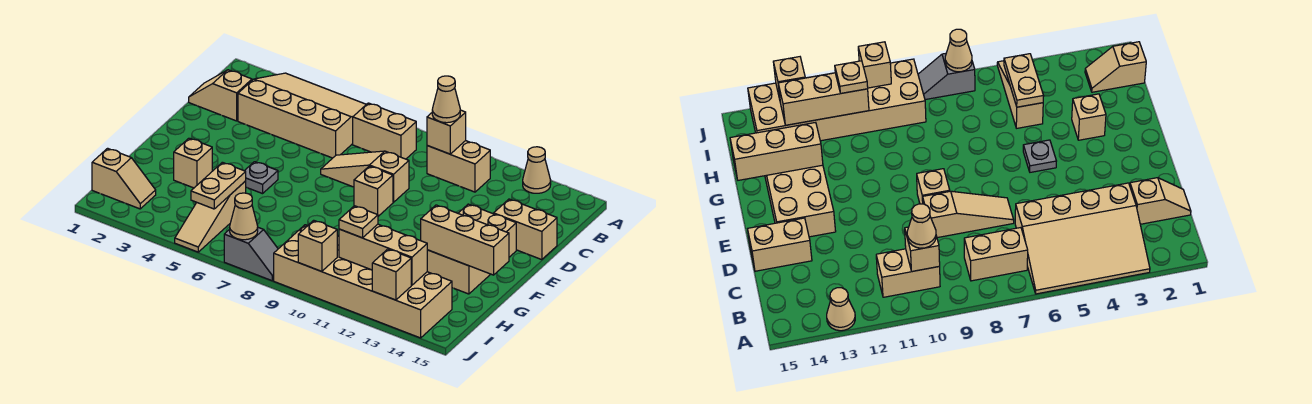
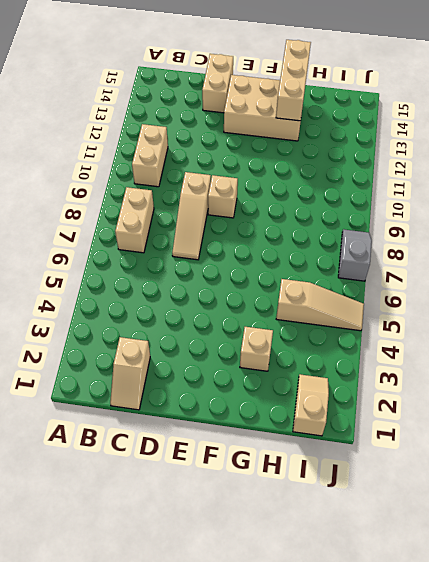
none -> tan slope A3:C6 level 1 top C
none -> tan cone A13 level 1
none -> grey plate F5 level 1

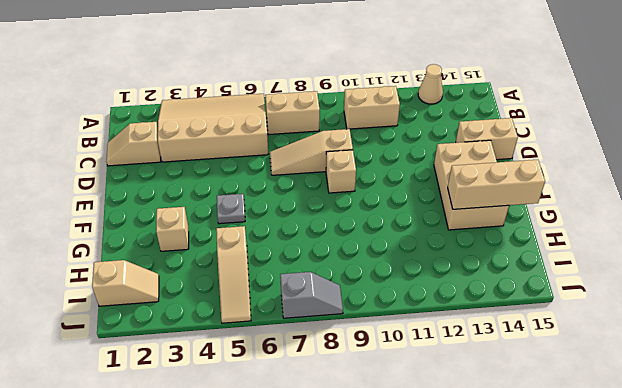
none -> tan brick I9:J14 level 1
none -> tan brick B10 level 2
none -> tan plate H5:I5 level 2

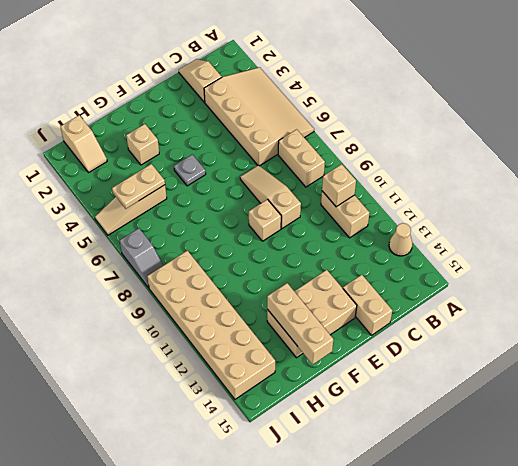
none -> tan brick I11:I13 level 2
none -> tan cone J7 level 2
none -> tan brick J10 level 2

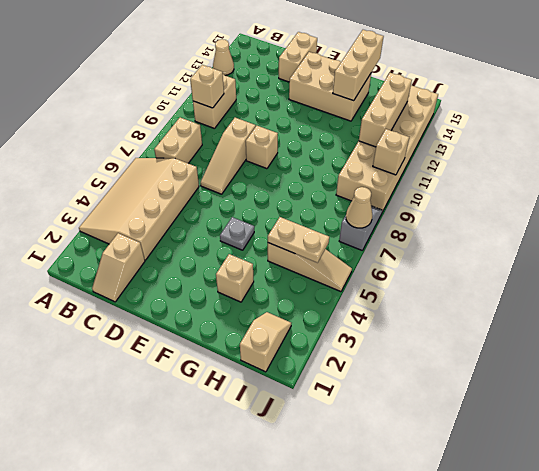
none -> tan brick J13 level 2
none -> tan cone B10 level 3
none -> tan plate I11 level 3

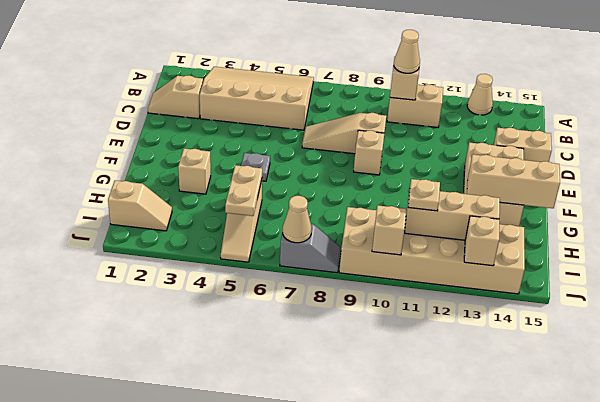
none -> tan brick B7:B8 level 1

